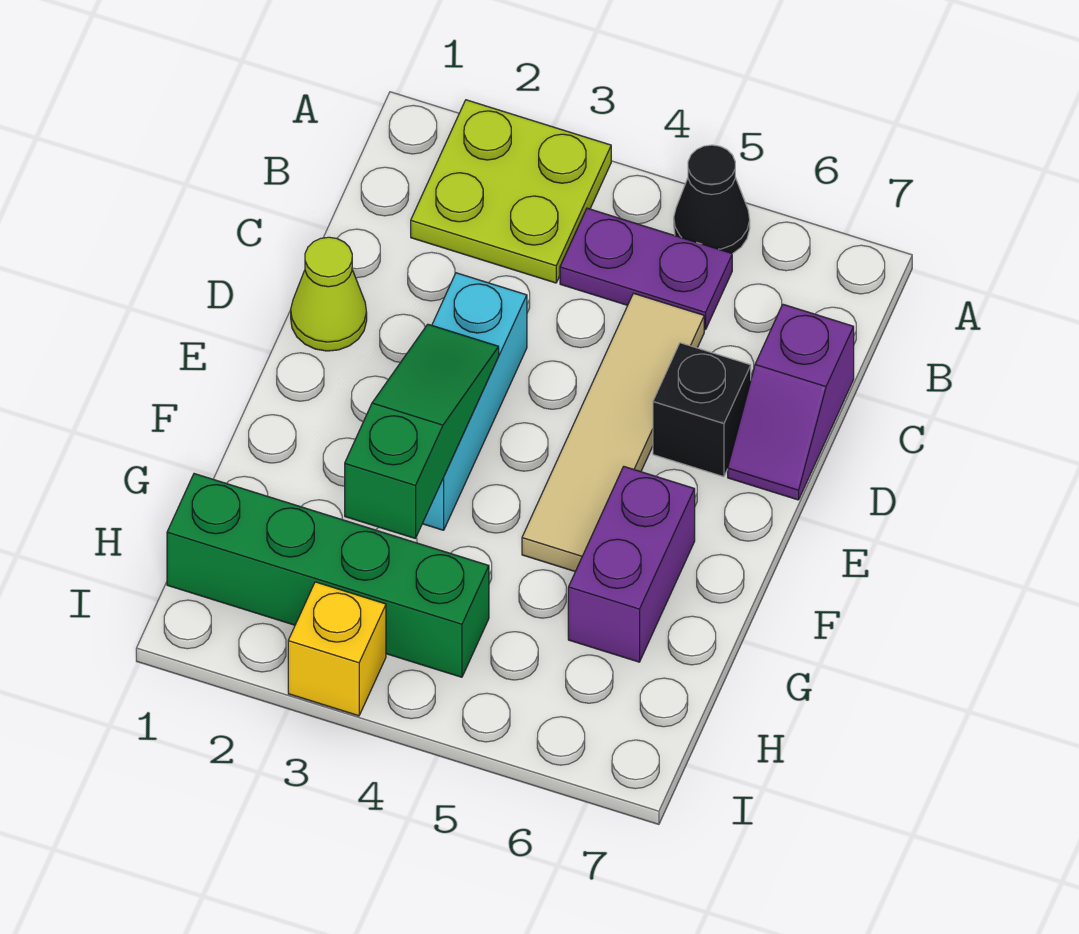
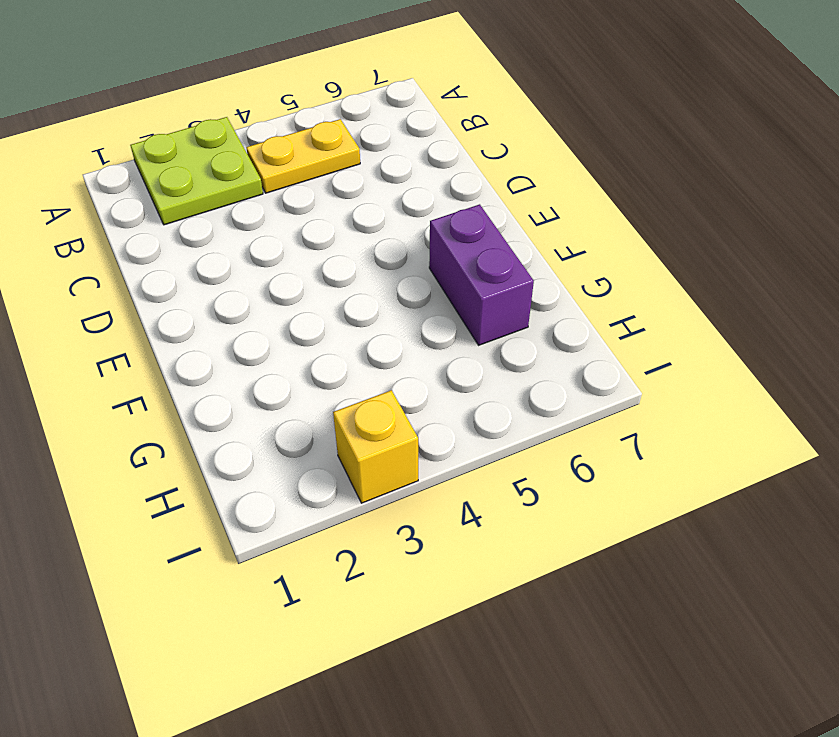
yellow plate B4:B5 level 1 -> purple plate B4:B5 level 1
none -> black cone A5 level 1
none -> tan tile C5:F5 level 1
none -> purple slope C7:D7 level 1 top C

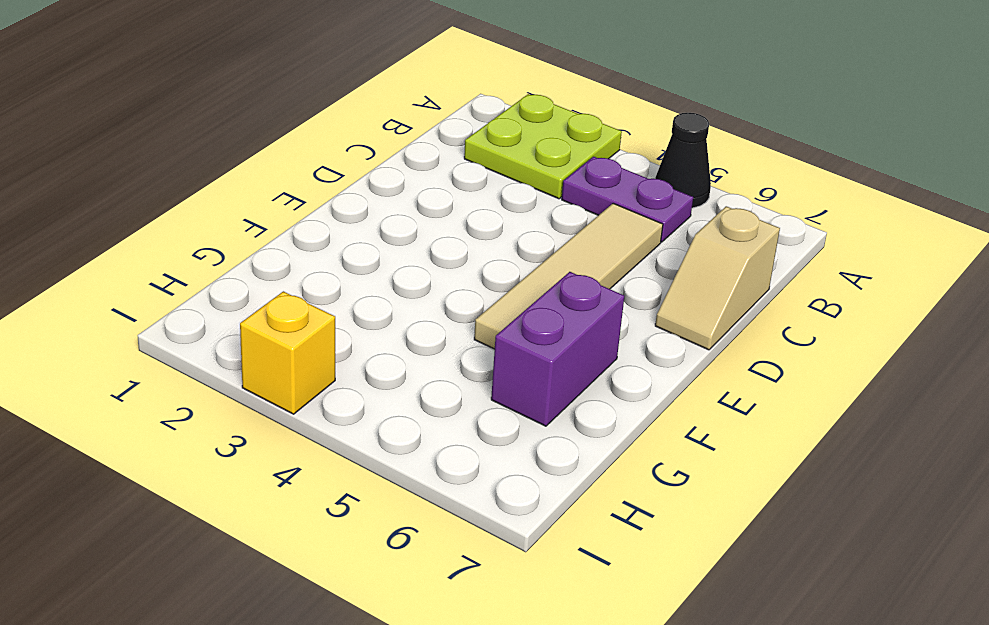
tan slope C7:D7 level 1 top C -> purple slope C7:D7 level 1 top C
none -> lime cone D1 level 1
none -> cyan brick D3:F3 level 1
none -> black brick D6 level 1

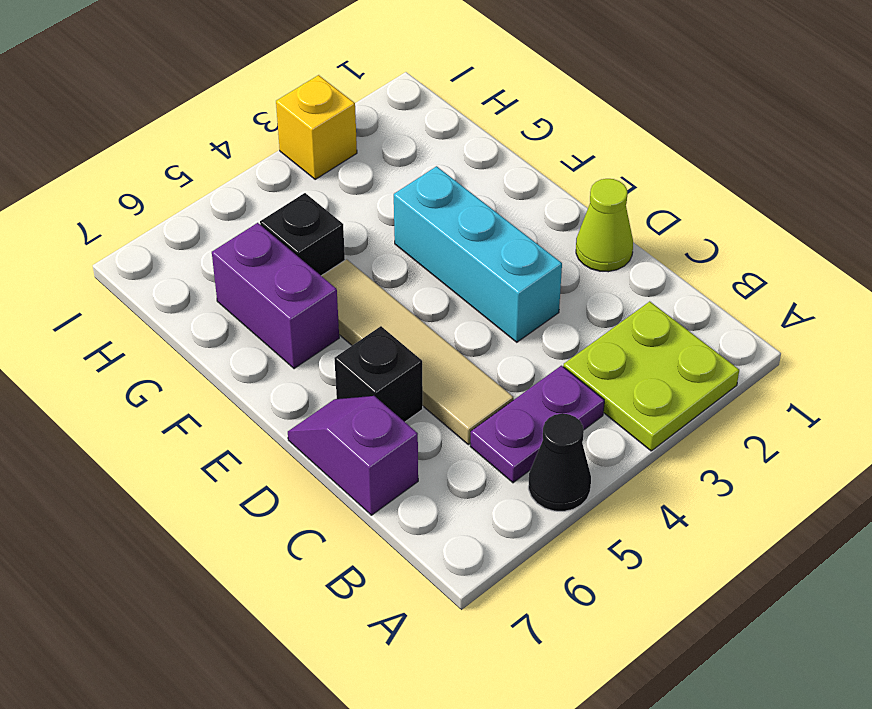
black brick G5 level 1 -> none
none -> green brick H1:H4 level 1
none -> green slope E3:G3 level 2 top G

